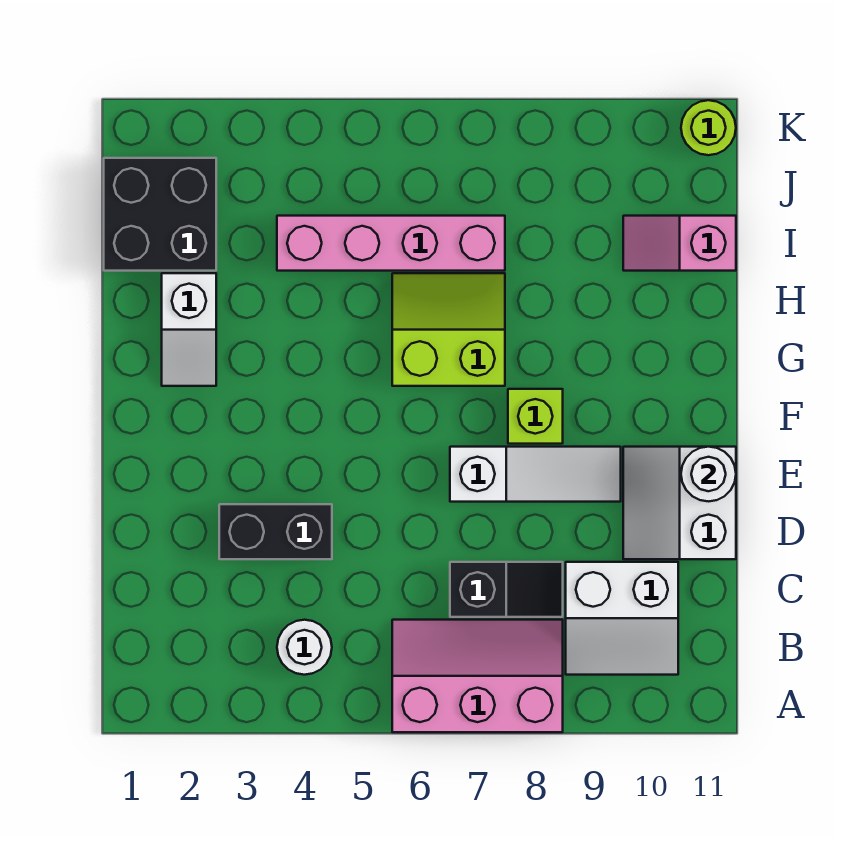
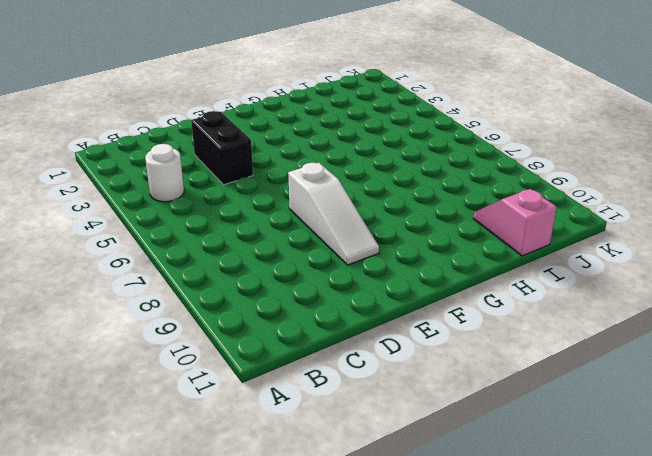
none -> pink slope A6:B8 level 1 top A
none -> white slope B9:C10 level 1 top C
none -> black slope C7:C8 level 1 top 7

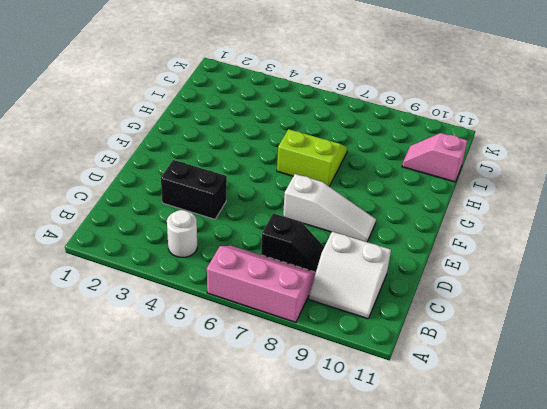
none -> white slope D10:E11 level 1 top 11
none -> lime brick F8 level 1
none -> white slope G2:H2 level 1 top H

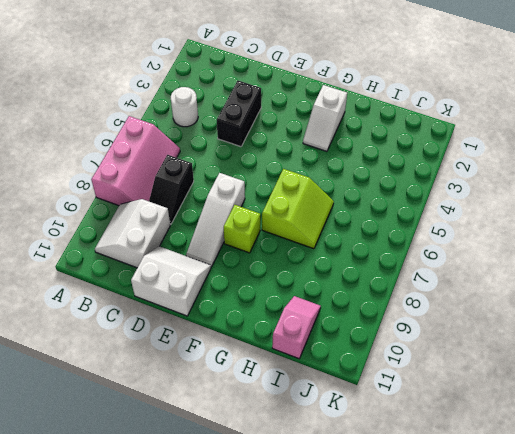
white slope G2:G3 level 1 top 2 -> white slope G2:H2 level 1 top H
none -> black brick I1:J2 level 1
none -> pink brick I4:I7 level 1
none -> lime round brick K11 level 1

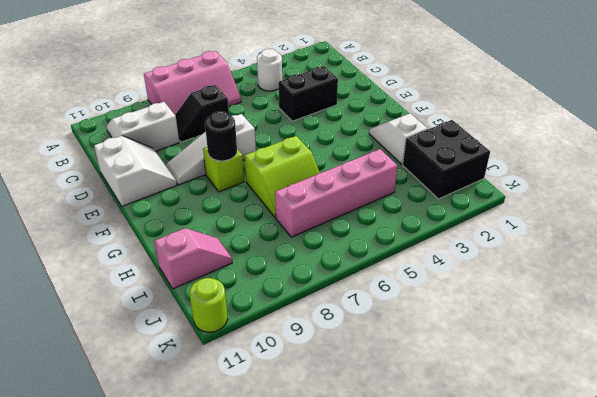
black round brick F8 level 2 -> none
none -> white round brick E11 level 2

